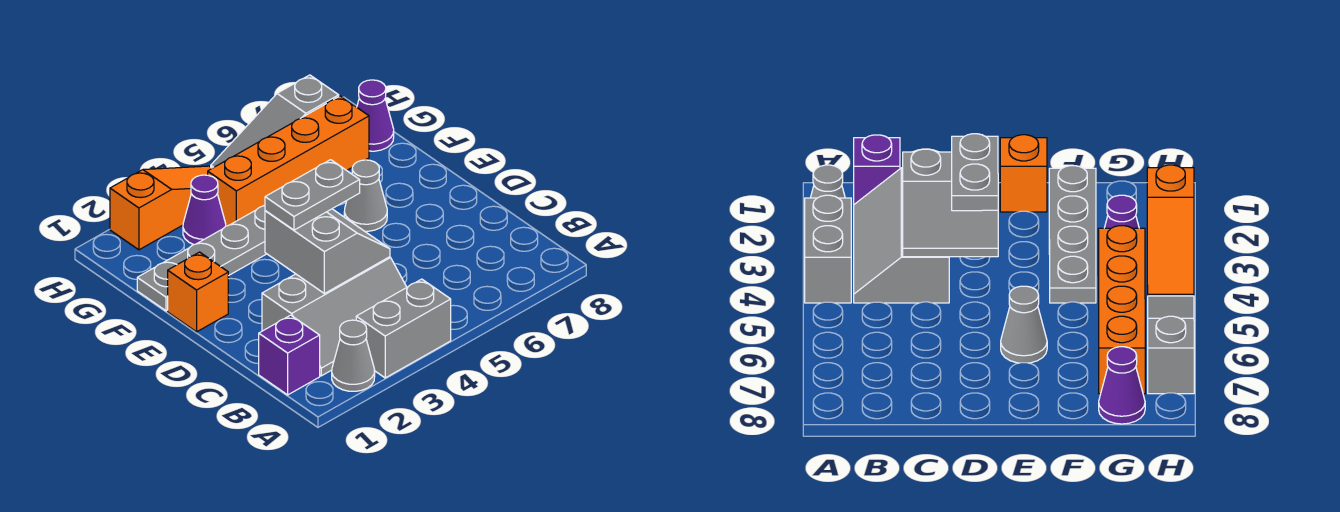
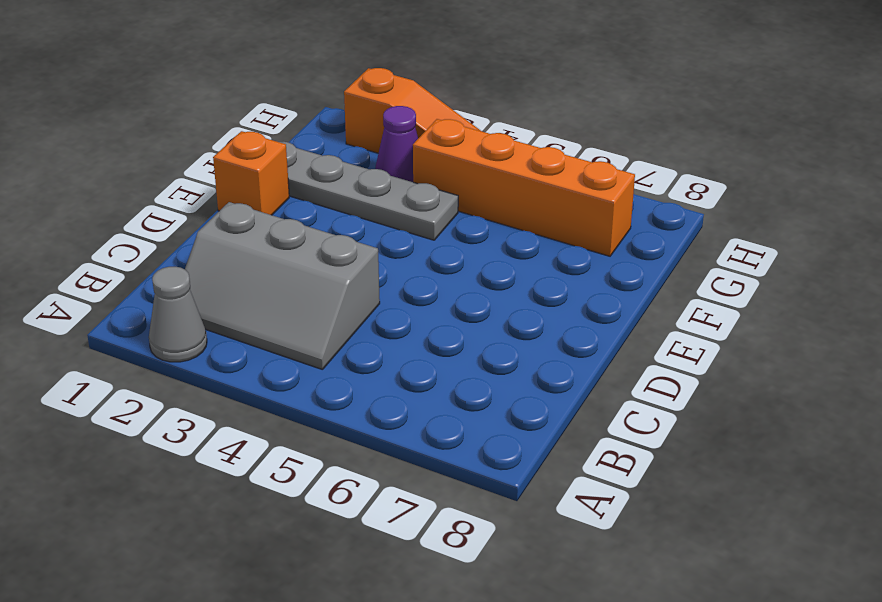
none -> grey brick A3:A4 level 1
none -> purple brick B1 level 1
none -> grey cone E6 level 1

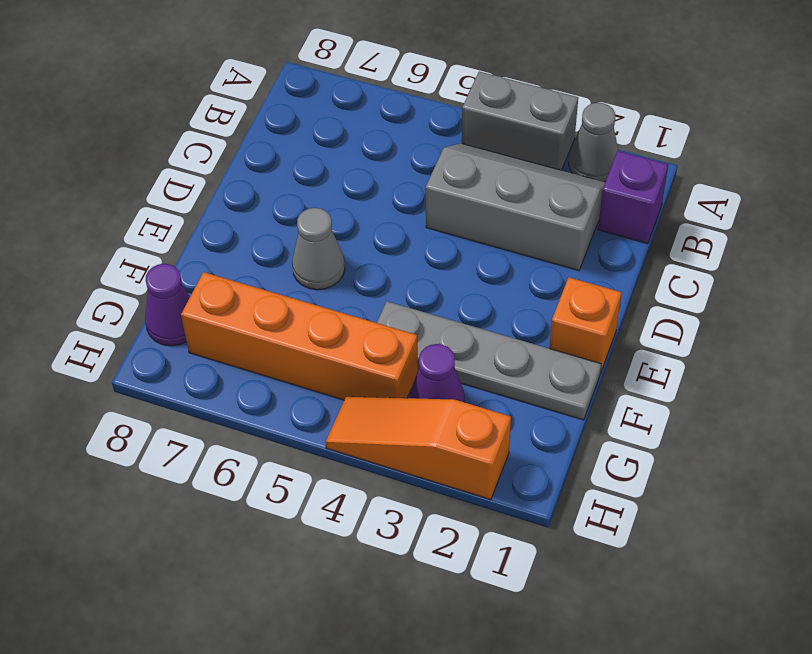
none -> grey slope H5:H7 level 1 top 7
none -> grey slope C3:D4 level 2 top 3
none -> grey plate D3:D4 level 3

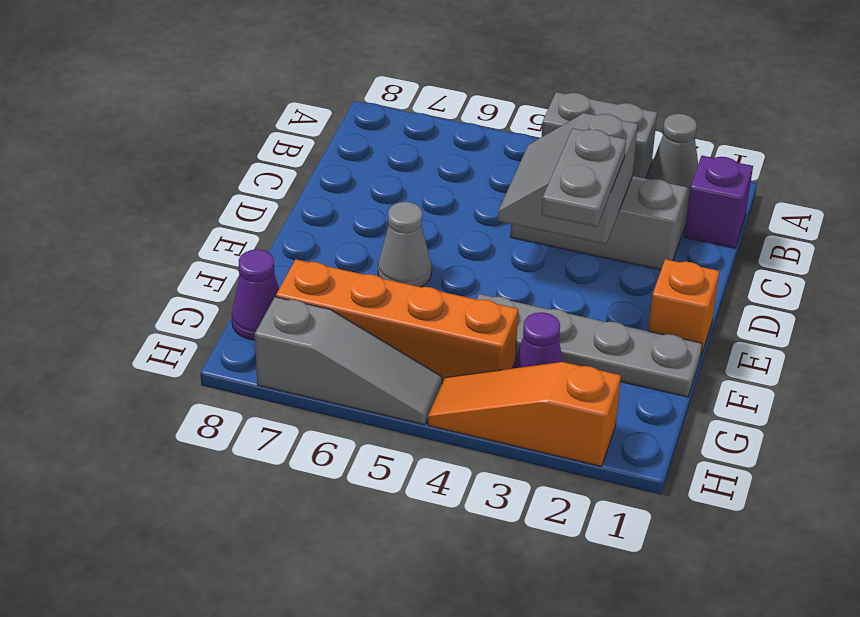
grey plate D3:E3 level 3 -> grey plate D3:D4 level 3

